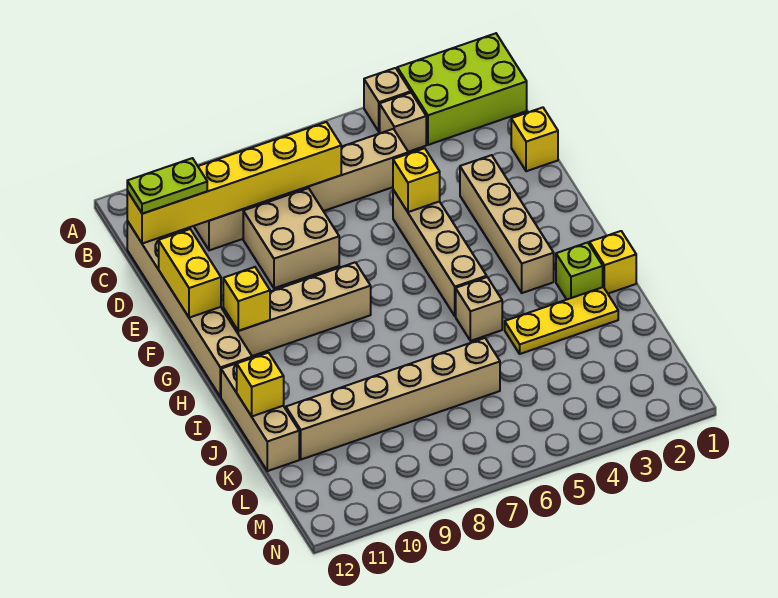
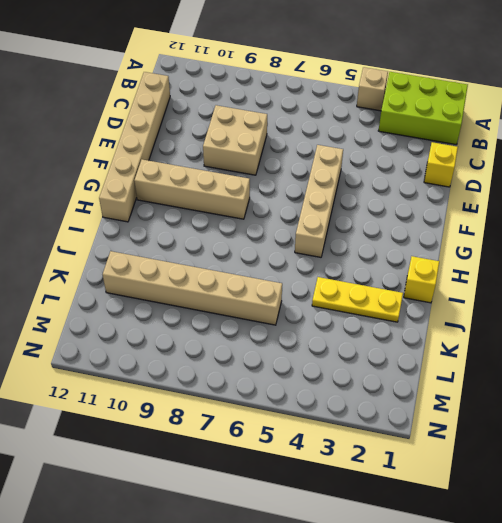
none -> tan brick B4 level 1
none -> tan brick C5:C10 level 1
none -> tan brick E3:H3 level 1

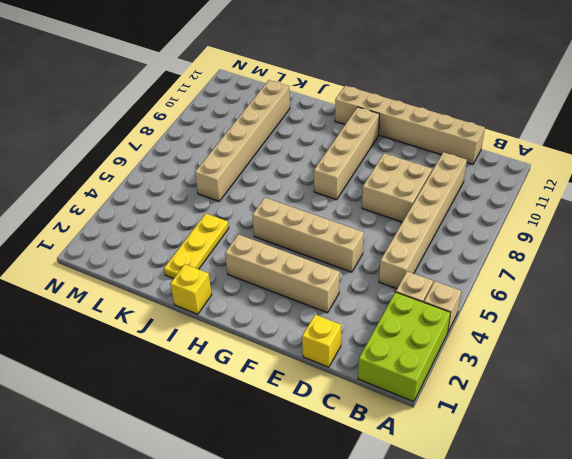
none -> lime brick I2 level 1
none -> tan brick I5 level 1
none -> tan brick I12:K12 level 1

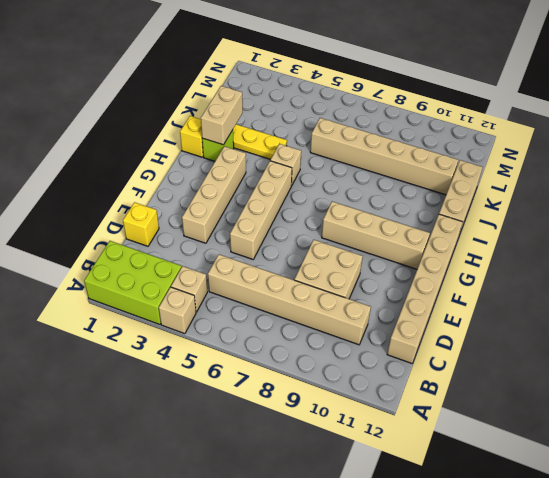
tan brick I2:J2 level 2 -> none
none -> yellow brick C7:C12 level 2
none -> yellow brick E5 level 2
none -> yellow brick E12:F12 level 2

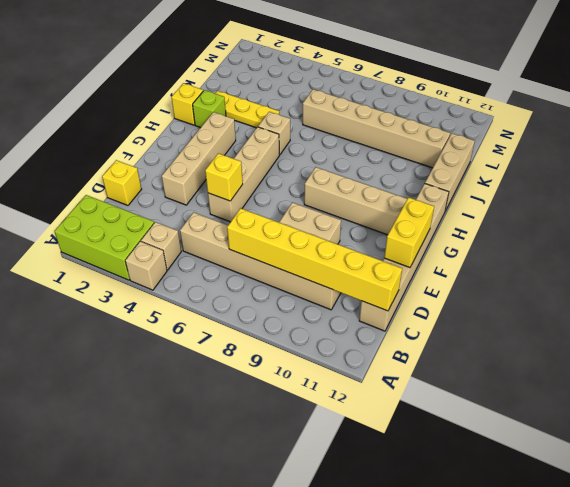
none -> yellow brick G11 level 2
none -> yellow brick J12 level 2
none -> lime plate C11:C12 level 3

